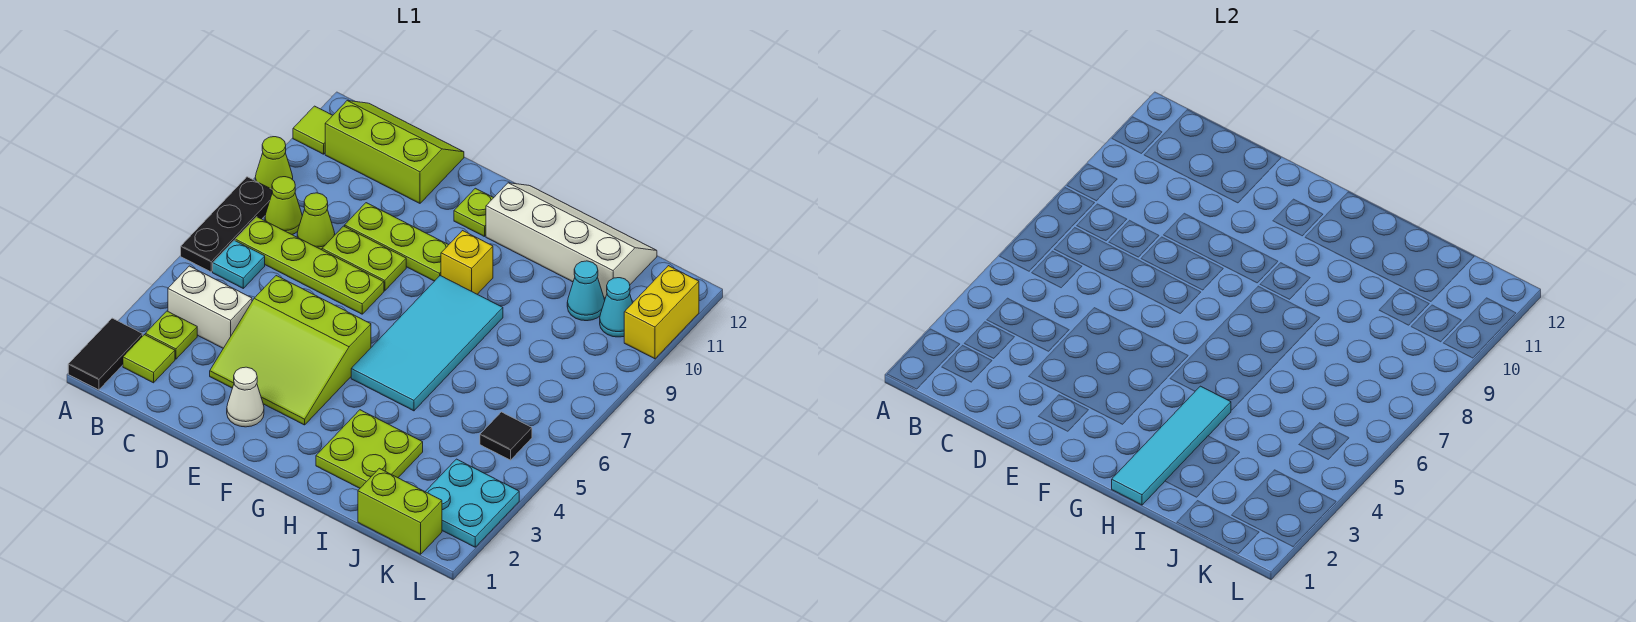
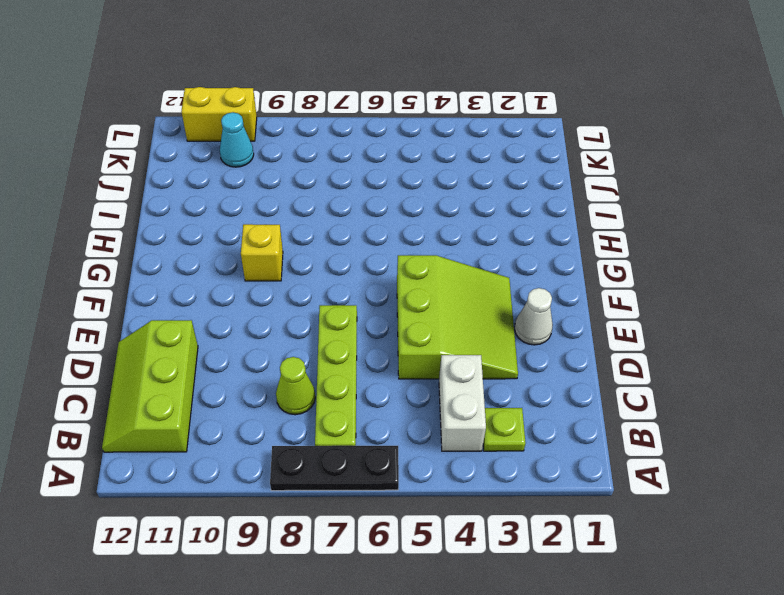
none -> black tile A1:A2 level 1
none -> lime cone A9 level 1
none -> lime tile A11 level 1

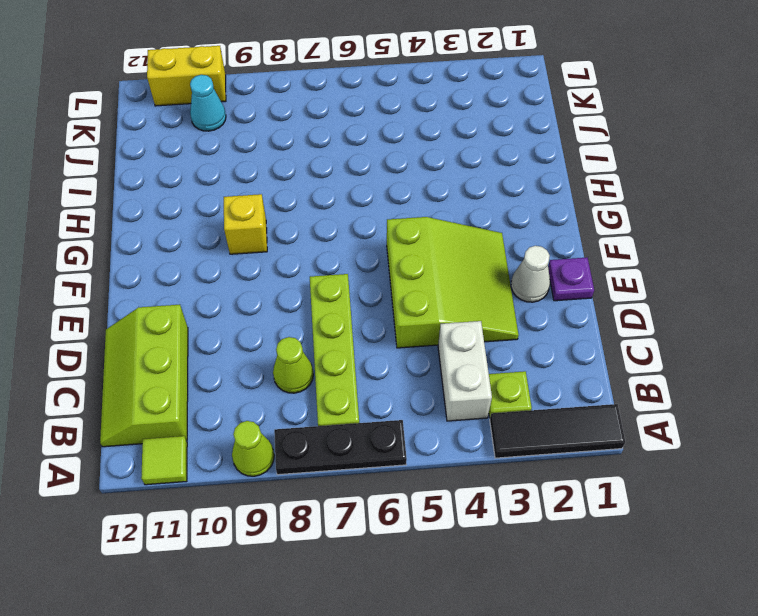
black tile A1:A3 level 1 -> black tile A1:A2 level 1
purple plate E1 level 1 -> none
none -> lime tile B2 level 1
none -> cyan plate B6 level 1
none -> lime cone B8 level 1

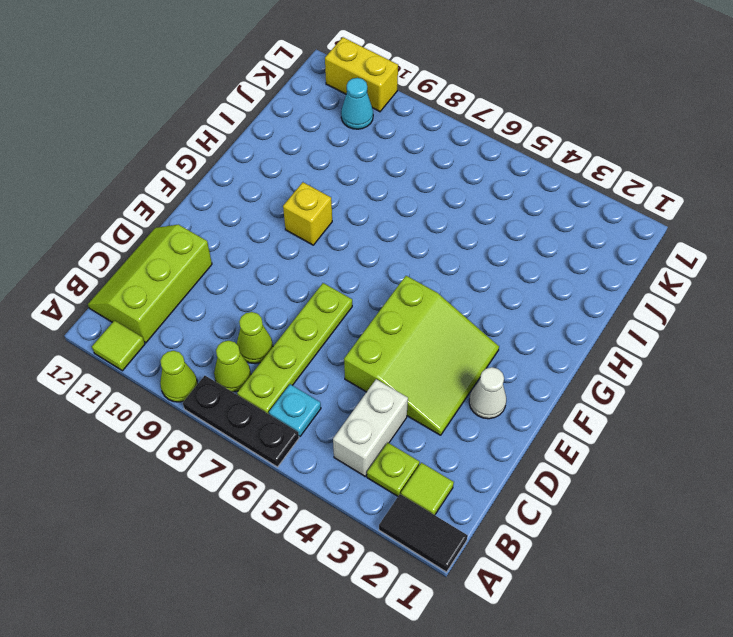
none -> lime plate D8:E8 level 1
none -> lime plate D9:F9 level 1
none -> lime plate F11 level 1

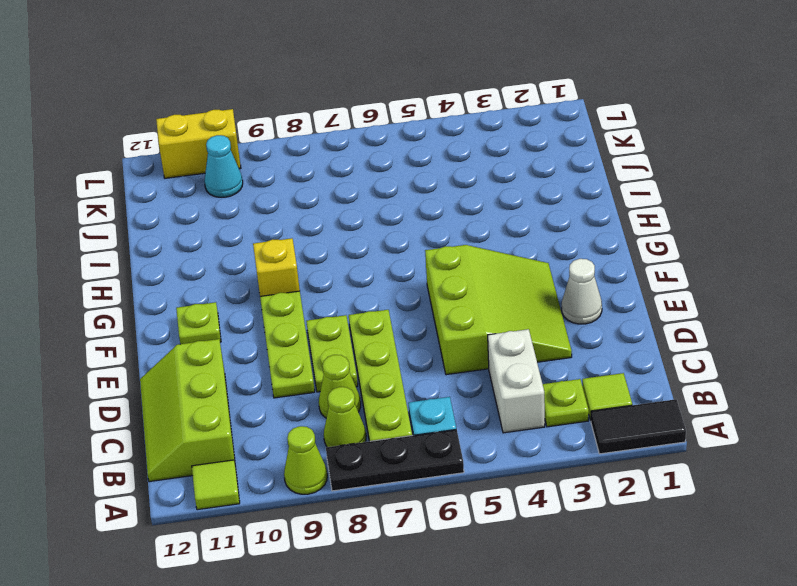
none -> cyan tile G5:H8 level 1
none -> white slope G11:J12 level 1 top 11
none -> lime plate H2:I3 level 1

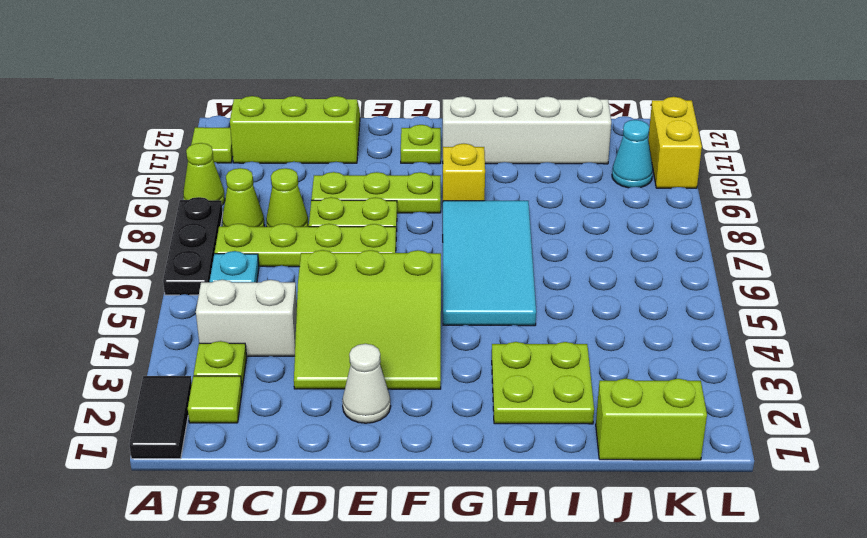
none -> cyan cone J10 level 1
none -> cyan plate K2:L3 level 1
none -> black tile K5 level 1

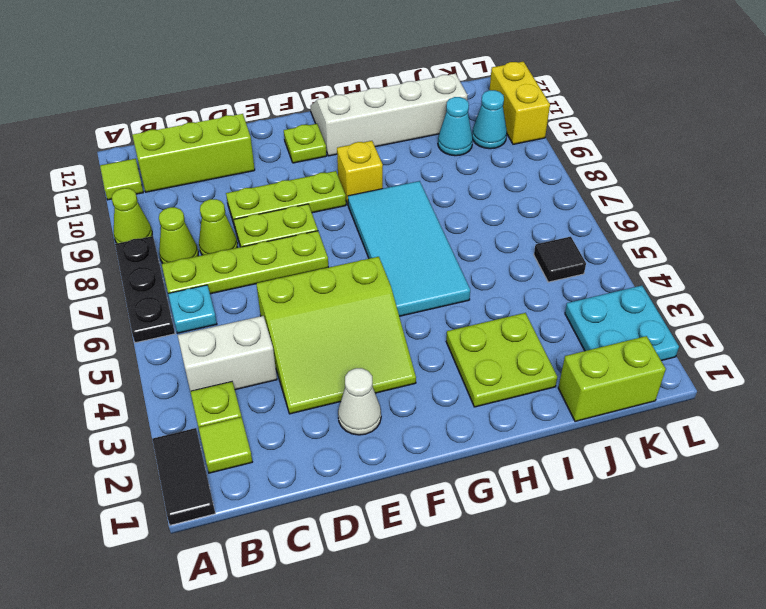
none -> cyan tile H1:H4 level 2

